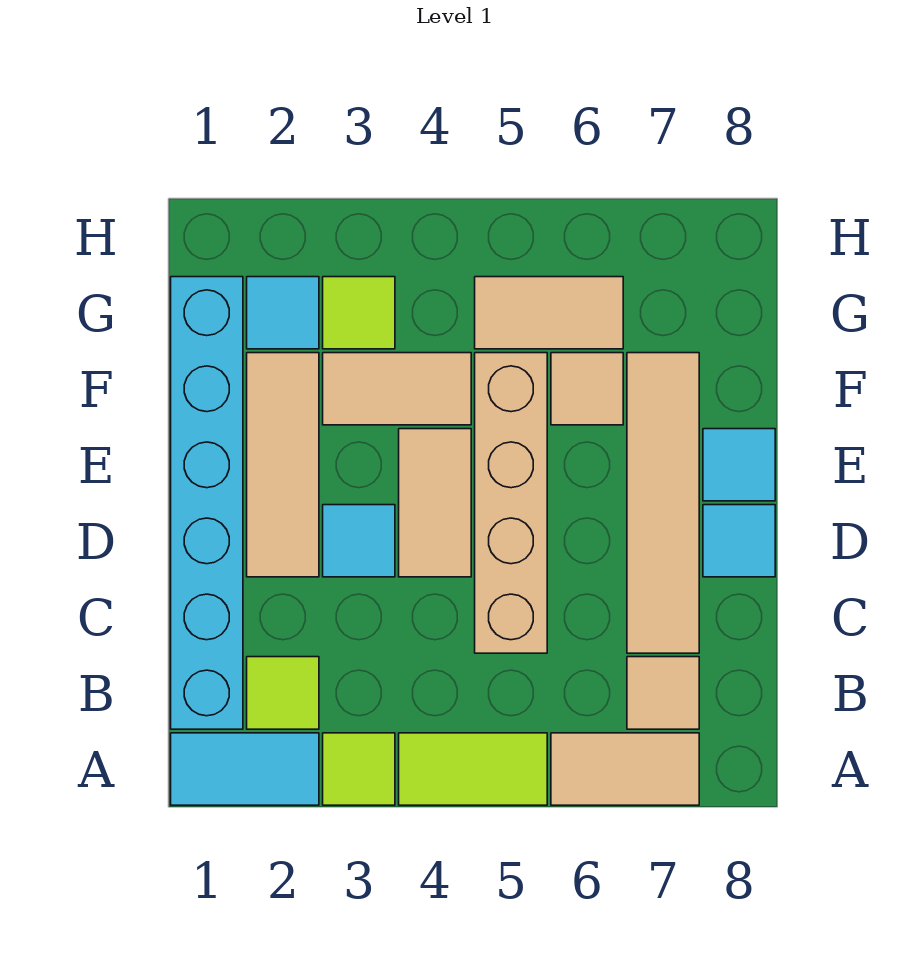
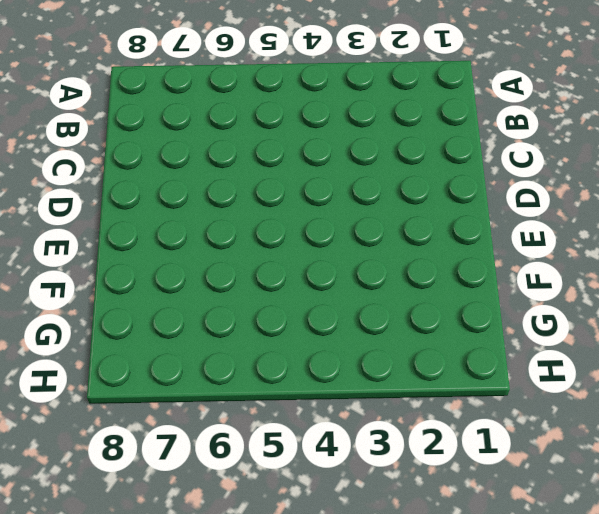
none -> cyan tile A1:A2 level 1
none -> lime tile A3 level 1
none -> lime tile A4:A5 level 1

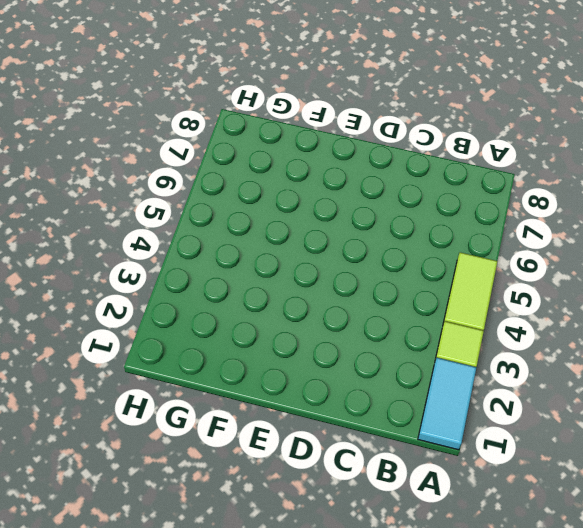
none -> tan tile A6:A7 level 1
none -> cyan brick B1:G1 level 1
none -> lime tile B2 level 1

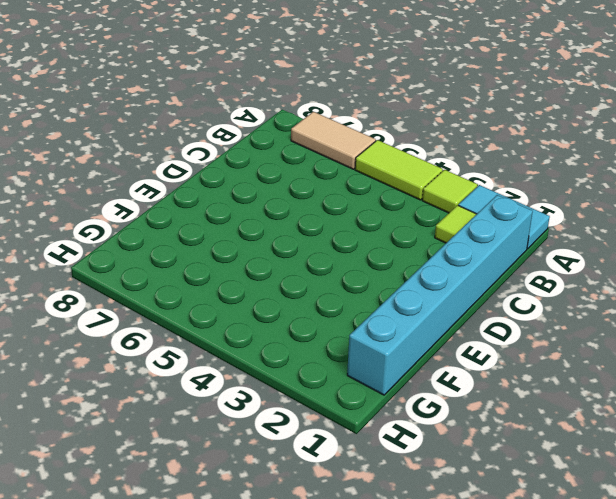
none -> tan tile B7 level 1
none -> tan brick C5:F5 level 1
none -> tan tile C7:F7 level 1

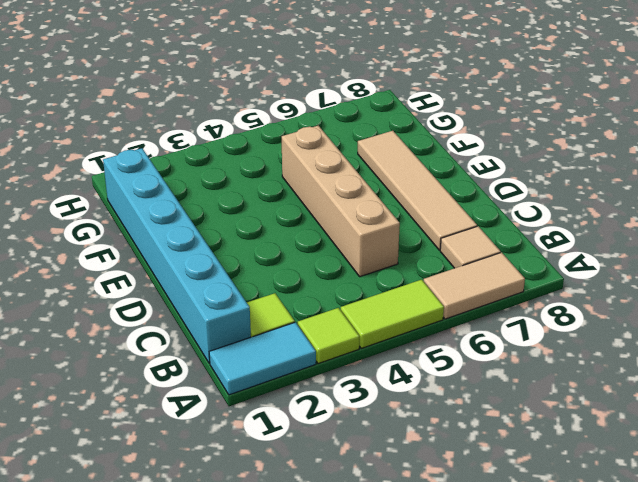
none -> tan tile D2:F2 level 1
none -> cyan tile D3 level 1
none -> tan tile D4:E4 level 1

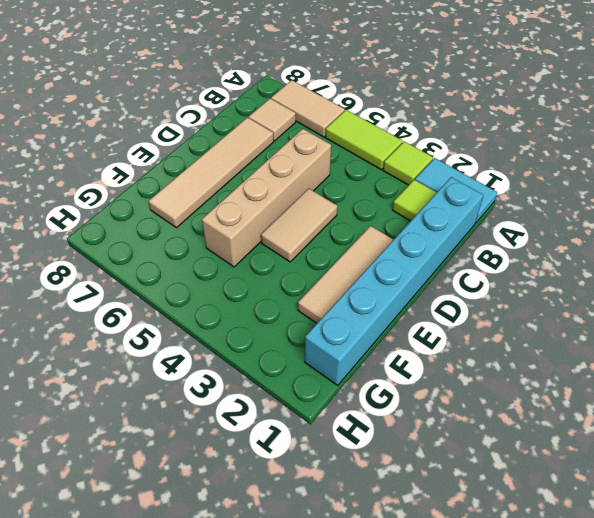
none -> cyan tile D3 level 1
none -> cyan tile D8 level 1
none -> cyan tile E8 level 1

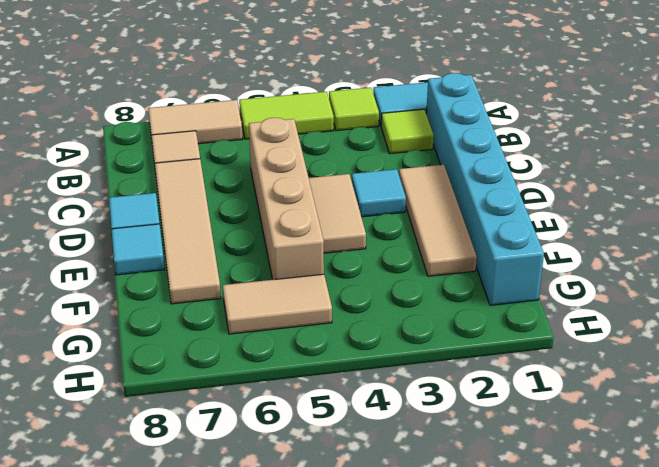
none -> tan tile F3:F4 level 1
none -> tan tile F6 level 1
none -> cyan tile G2 level 1

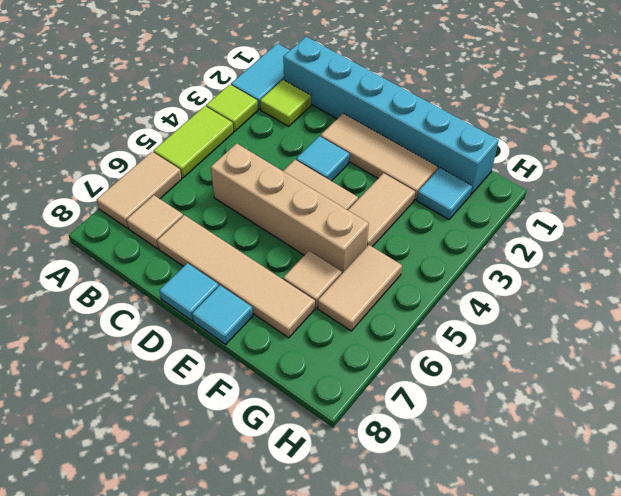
none -> lime tile G3 level 1

